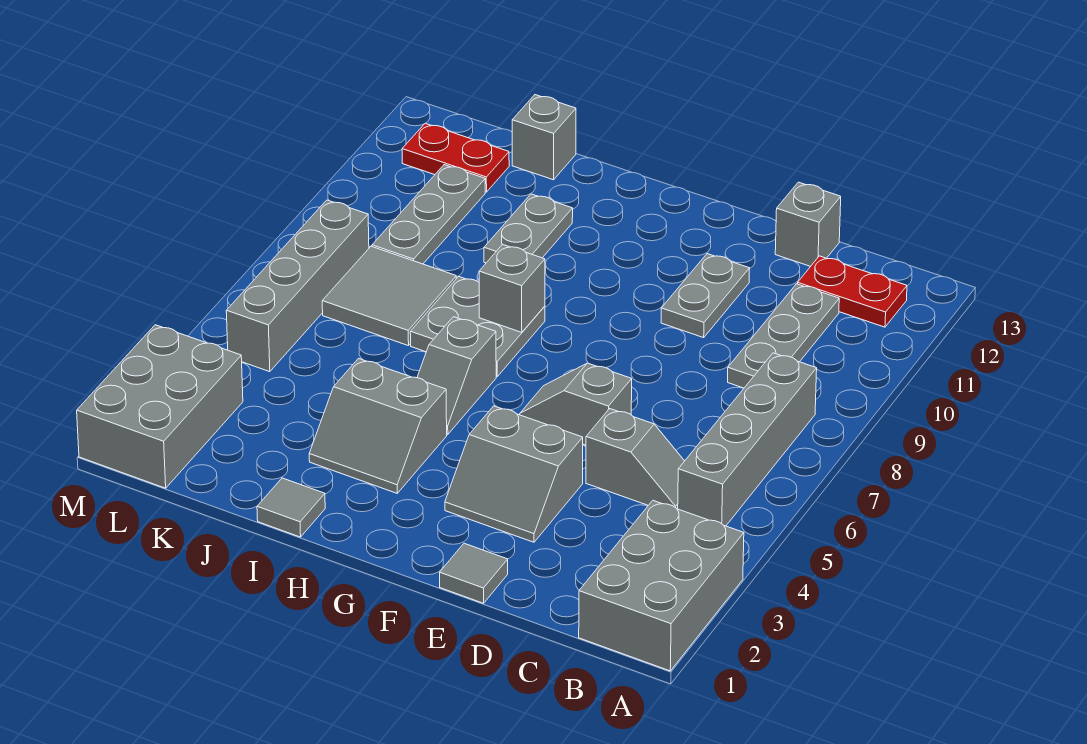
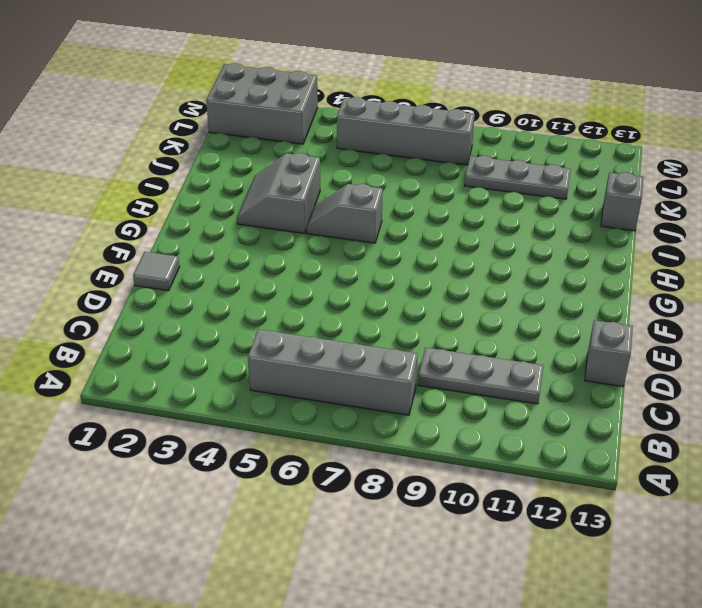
none -> grey brick A1:B3 level 1
none -> red plate B12:C12 level 1
none -> grey slope C5:D5 level 1 top D

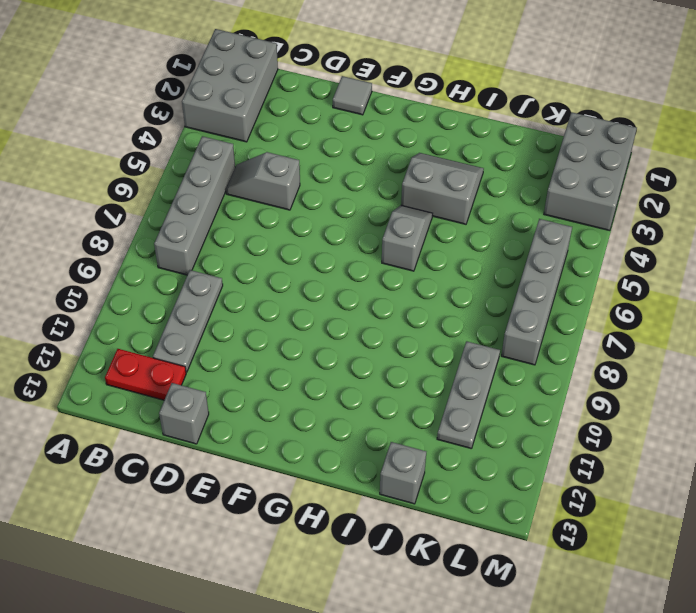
none -> grey slope E3:F4 level 1 top 4
none -> grey slope E6:F6 level 1 top E
none -> grey plate E10:E11 level 1

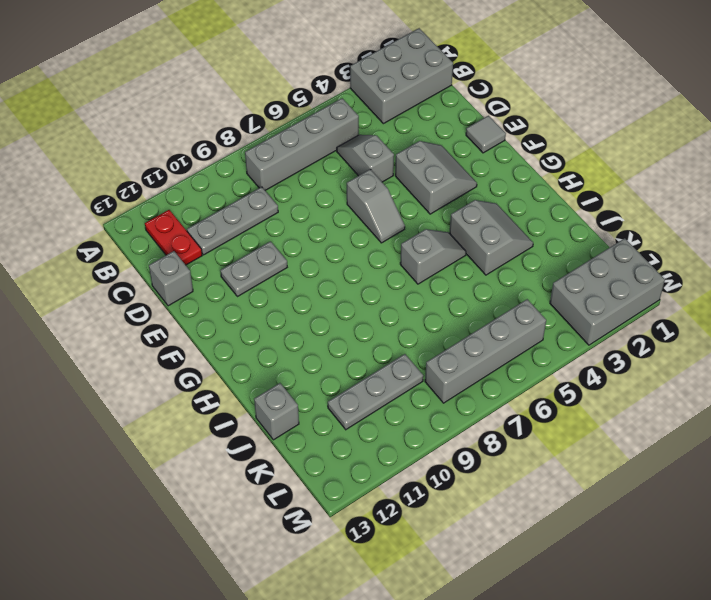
none -> grey plate H7:I8 level 1
none -> grey tile I1 level 1
none -> grey plate I10:I11 level 1

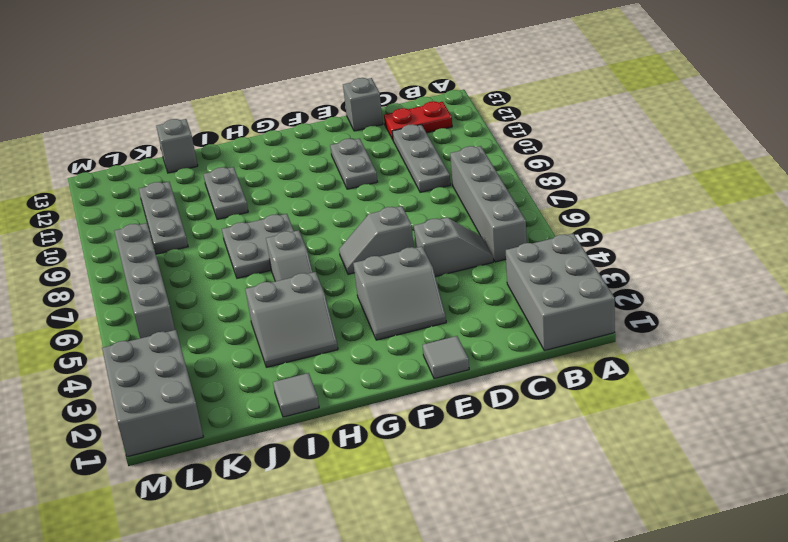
none -> grey tile J7:K8 level 1
none -> red plate K12:L12 level 1
none -> grey brick H8 level 2

